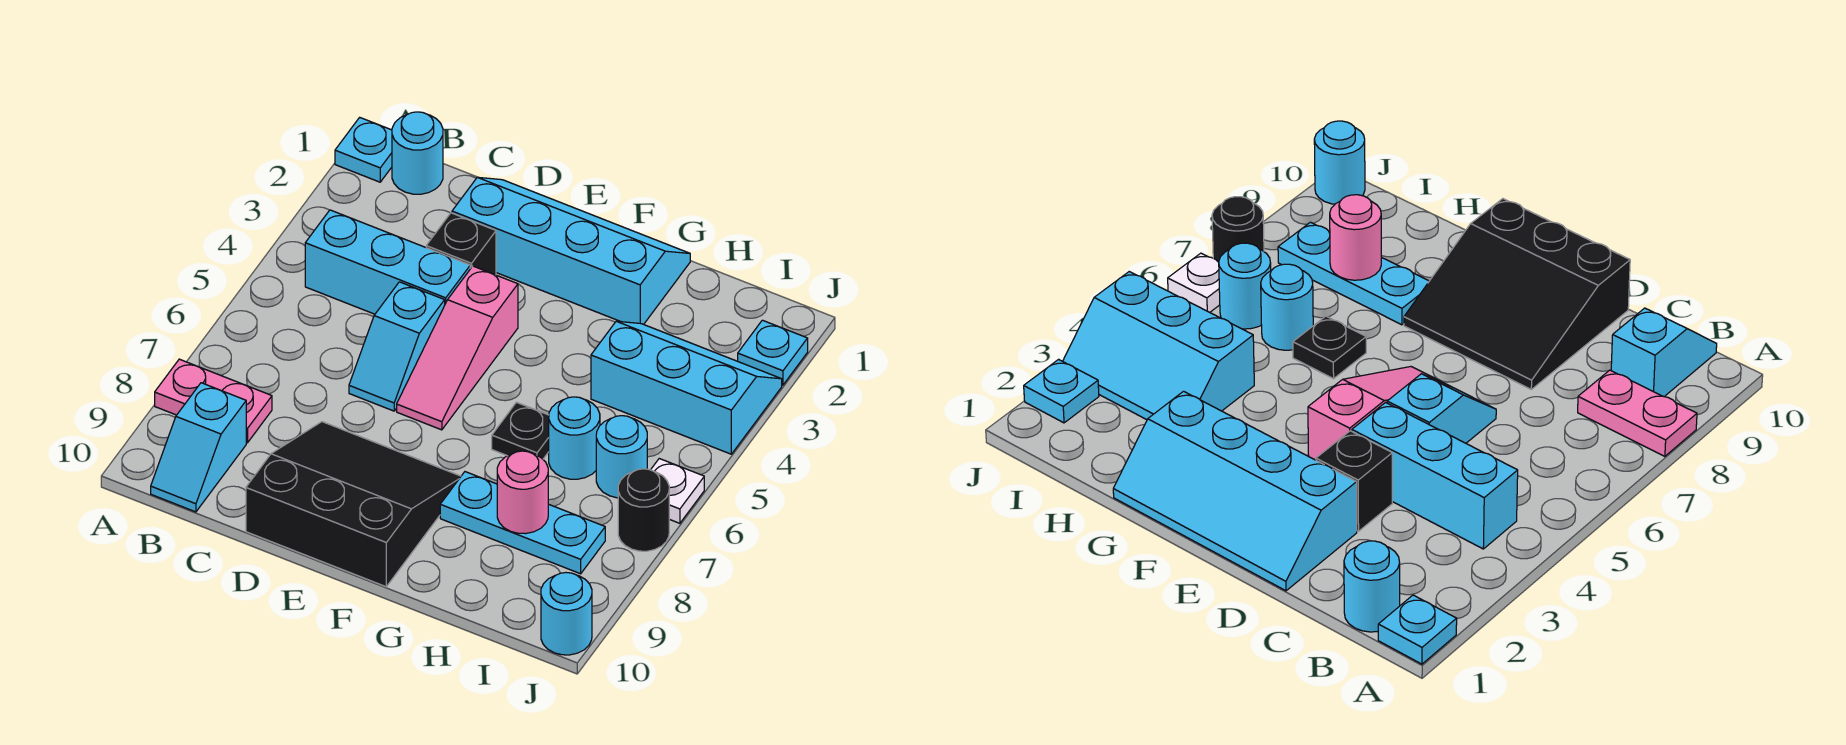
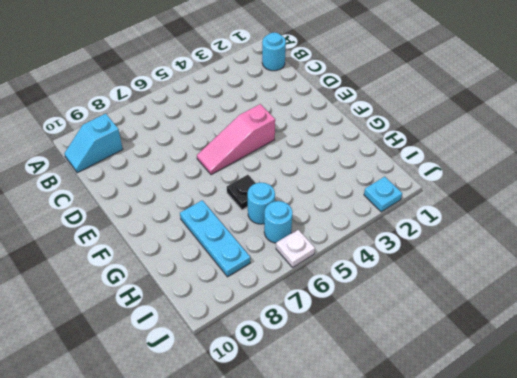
none -> cyan plate A1 level 1
none -> pink plate A8:B8 level 1
none -> cyan brick B4:D4 level 1

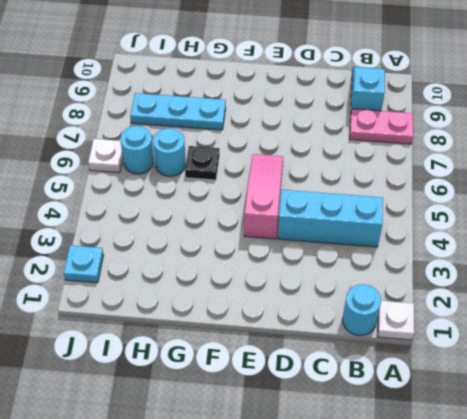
white plate A1 level 1 -> cyan plate A1 level 1
none -> cyan slope D1:G2 level 1 top 2
none -> black brick D3 level 1
none -> cyan slope D5:D6 level 1 top 5

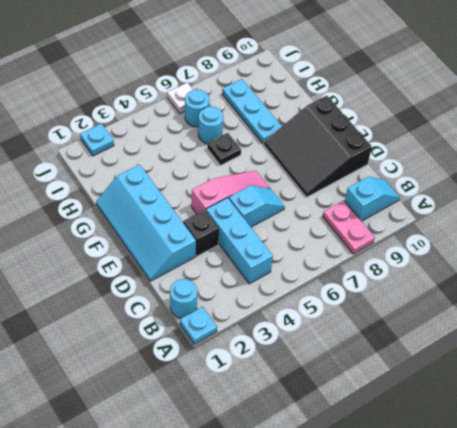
none -> cyan slope H3:J4 level 1 top 4
none -> black round brick J7 level 1
none -> cyan round brick J10 level 1

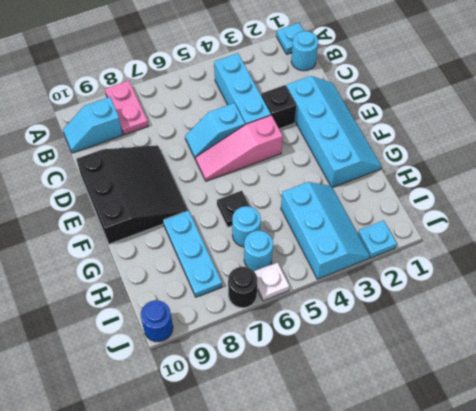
blue round brick J10 level 1 -> cyan round brick J10 level 1
none -> pink round brick H8 level 2

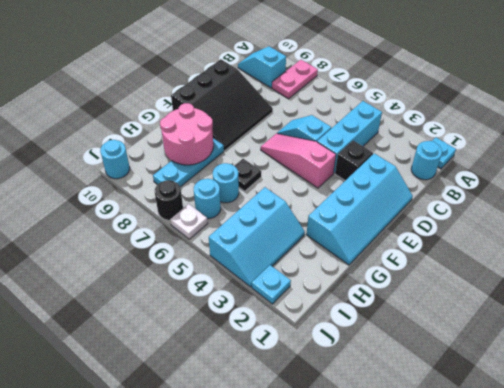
pink round brick G8:H9 level 2 -> pink round brick H8 level 2

